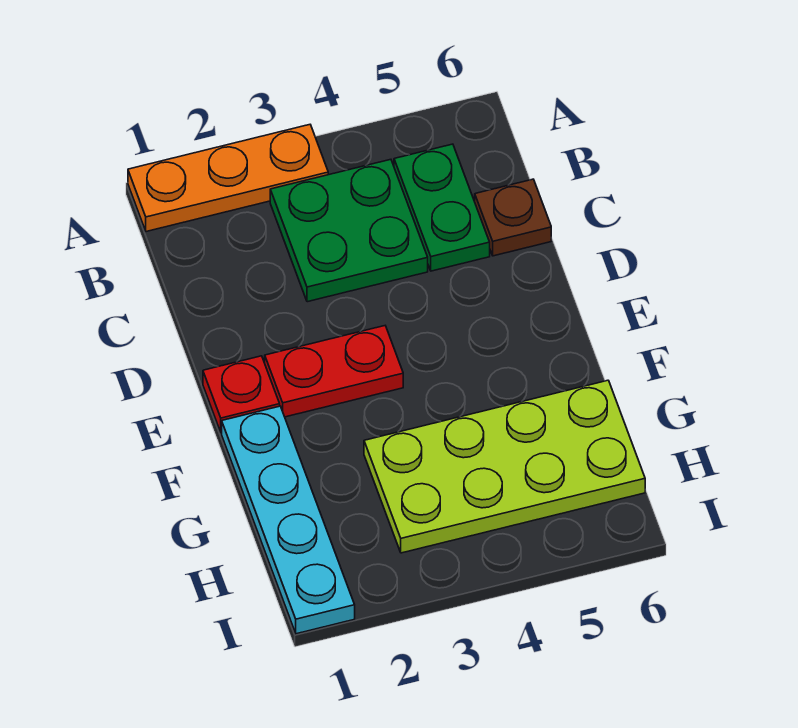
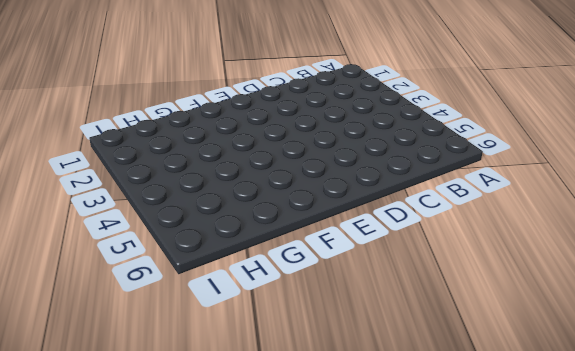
none -> orange plate A1:A3 level 1
none -> green plate B3:C4 level 1

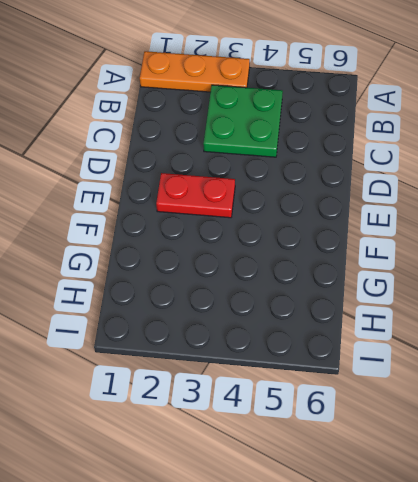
none -> green plate B5:C5 level 1
none -> brown plate C6 level 1

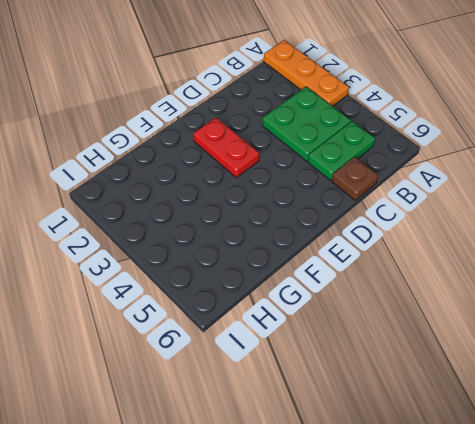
none -> red plate E1 level 1
none -> cyan plate F1:I1 level 1

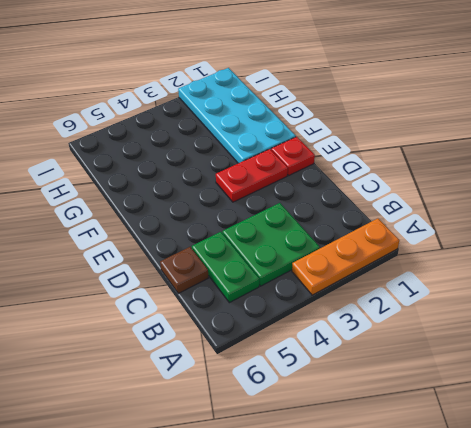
cyan plate F1:I2 level 1 -> cyan plate F1:I1 level 1
none -> lime plate G3:H6 level 1

